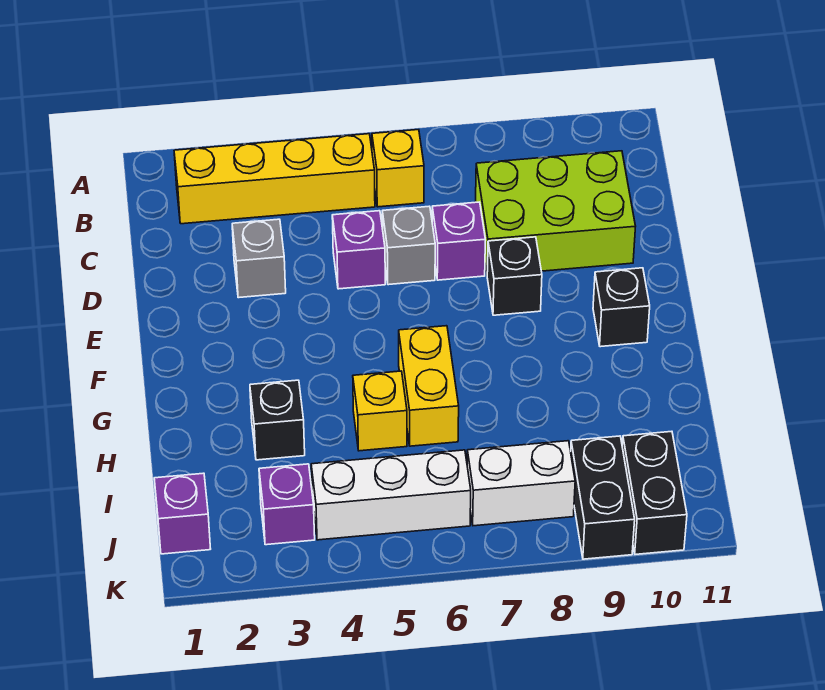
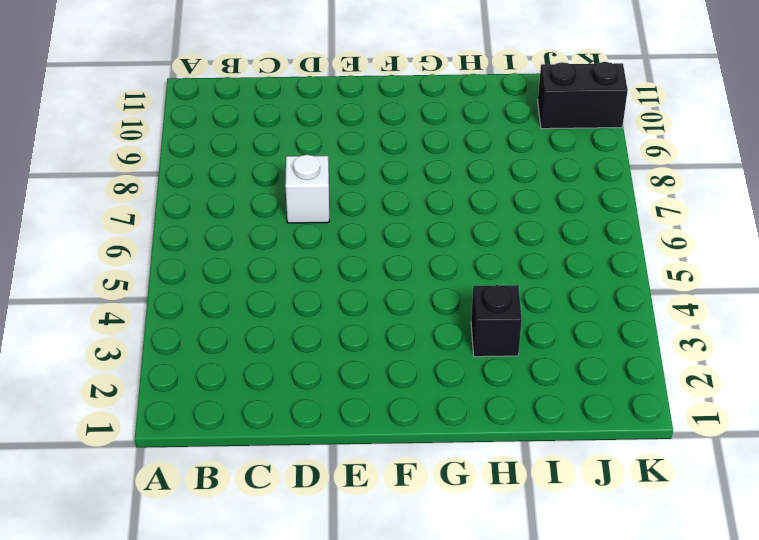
white brick D7 level 1 -> purple brick D7 level 1
none -> yellow brick B2:B5 level 1
none -> yellow brick B6 level 1
none -> lime brick C8:D10 level 1

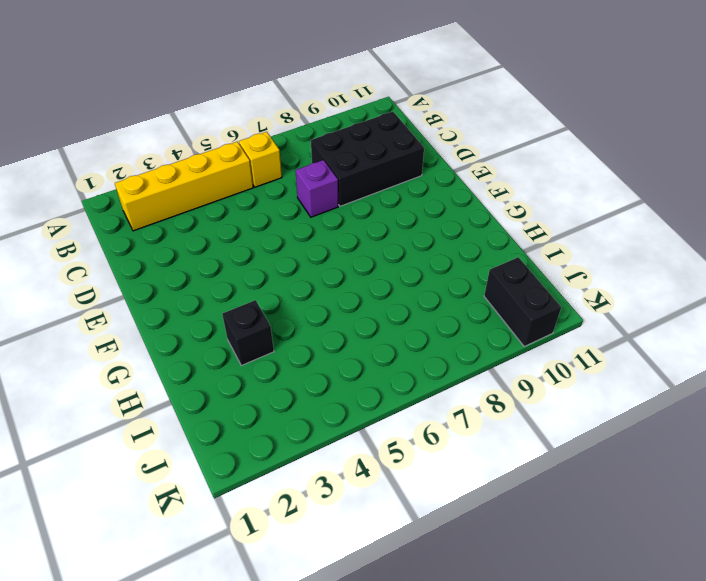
black brick C8:D10 level 1 -> lime brick C8:D10 level 1
none -> grey brick D3 level 1
none -> purple brick D5 level 1
none -> grey brick D6 level 1

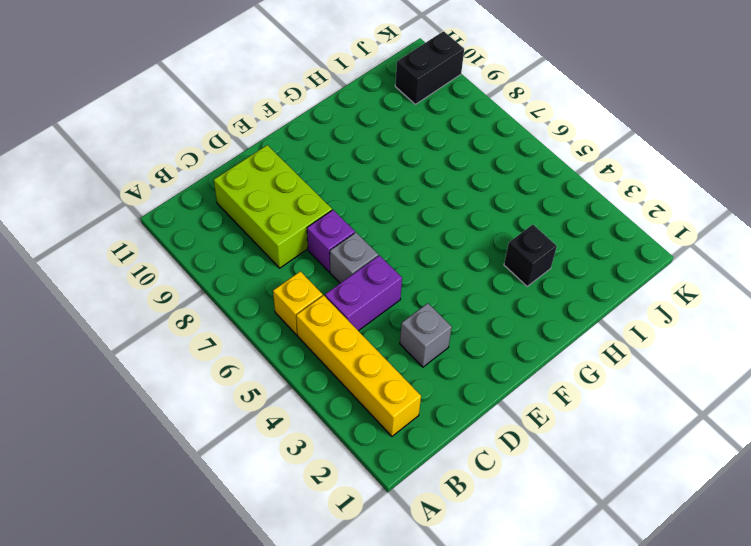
purple brick C5:D5 level 1 -> purple brick D5 level 1
none -> black brick E8 level 1
none -> black brick F10 level 1
none -> yellow brick G6:H6 level 1

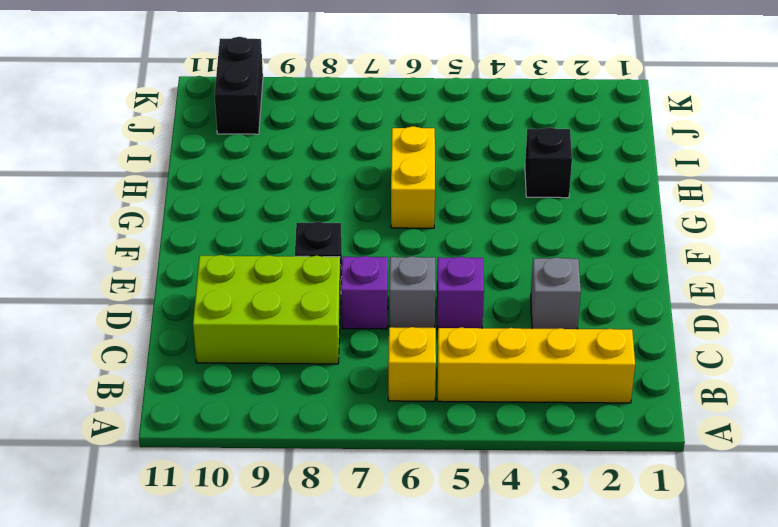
none -> black brick F10 level 1
none -> yellow brick H5 level 1
none -> purple brick J1 level 1

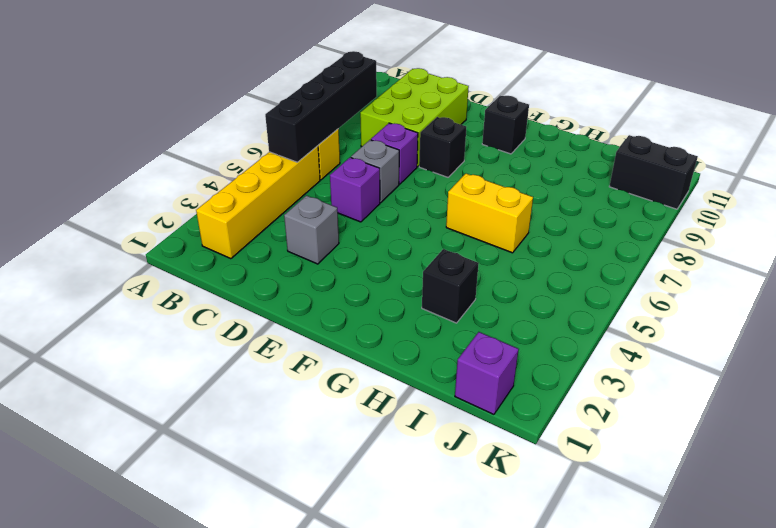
black brick B5:B8 level 2 -> none
none -> yellow brick H5 level 1
none -> purple brick J3 level 1
none -> white brick J4:J6 level 1

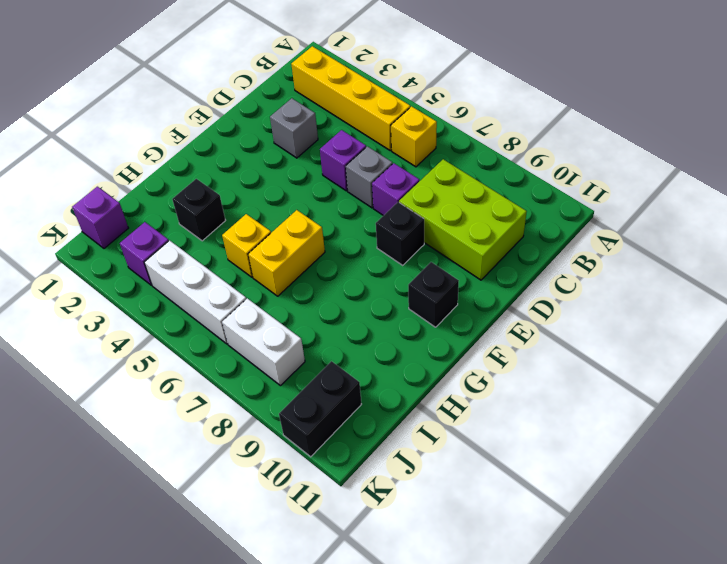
none -> black brick J9:K9 level 1

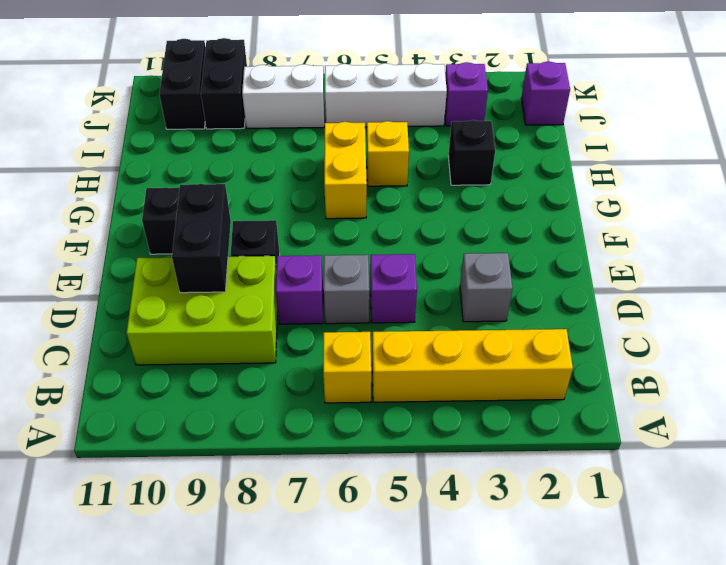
black brick D9:E9 level 2 -> none

